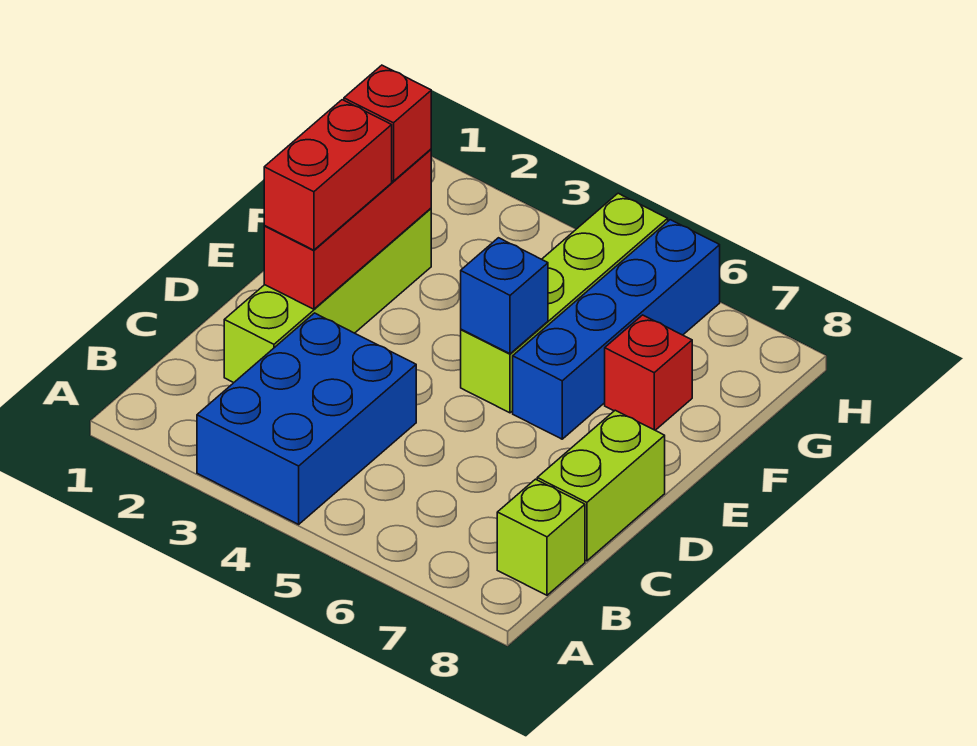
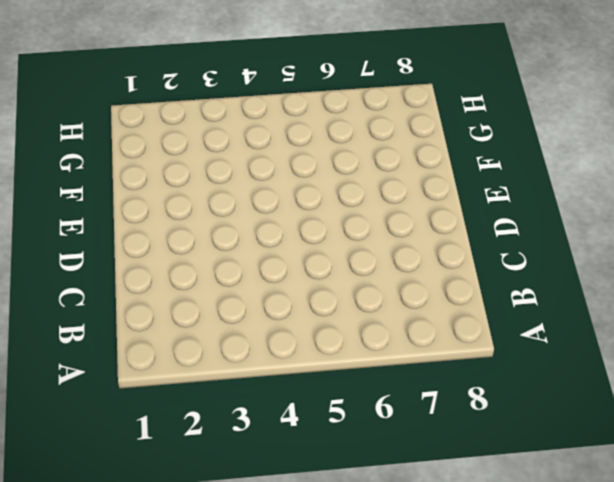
none -> blue brick A3:C4 level 1
none -> lime brick B8 level 1

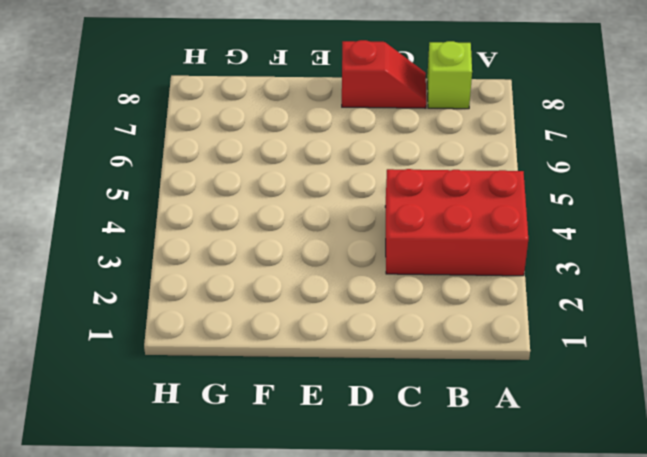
red brick A3:C4 level 1 -> blue brick A3:C4 level 1
red slope C8:D8 level 1 top D -> lime brick C8:D8 level 1
none -> lime brick C2:F2 level 1
none -> lime brick E5:H5 level 1

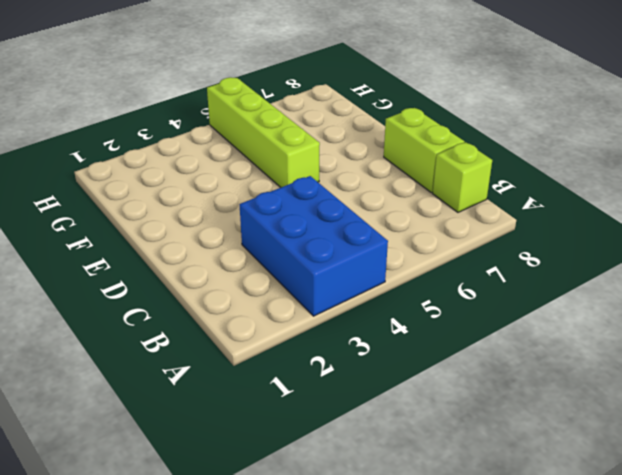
none -> lime brick C2:F2 level 1
none -> blue brick E6:H6 level 1

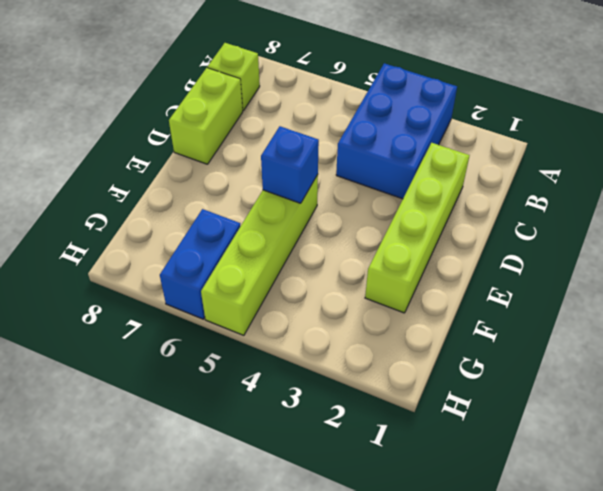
blue brick G6:H6 level 1 -> blue brick E6:H6 level 1
none -> red brick F7 level 1
none -> red brick D2:F2 level 2

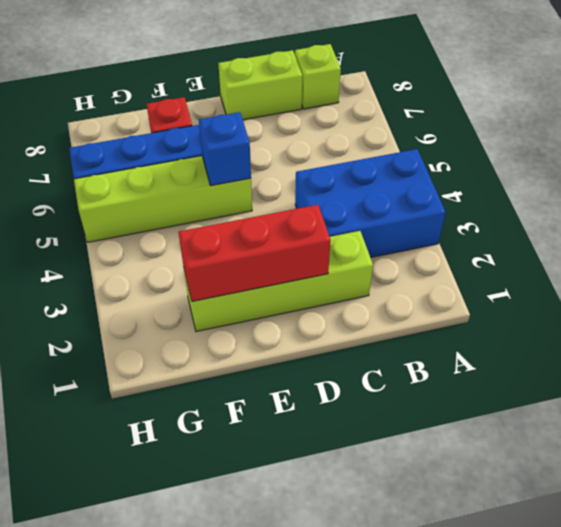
none -> red brick D2:E2 level 3
none -> red brick F2 level 3

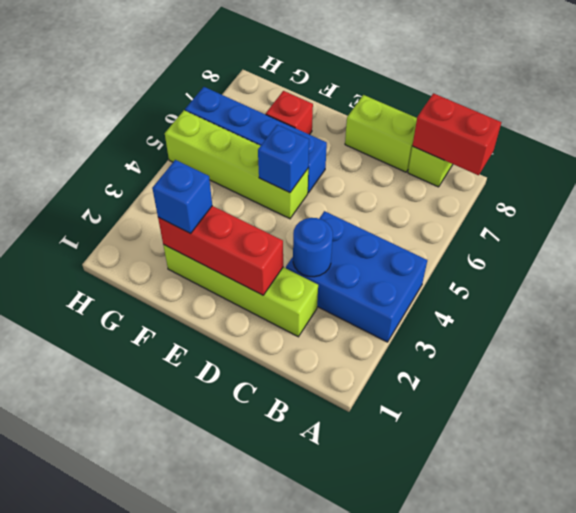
red brick A8:B8 level 2 -> red brick D2:E2 level 3
blue round brick C3 level 2 -> none
blue brick F2 level 3 -> red brick F2 level 3

